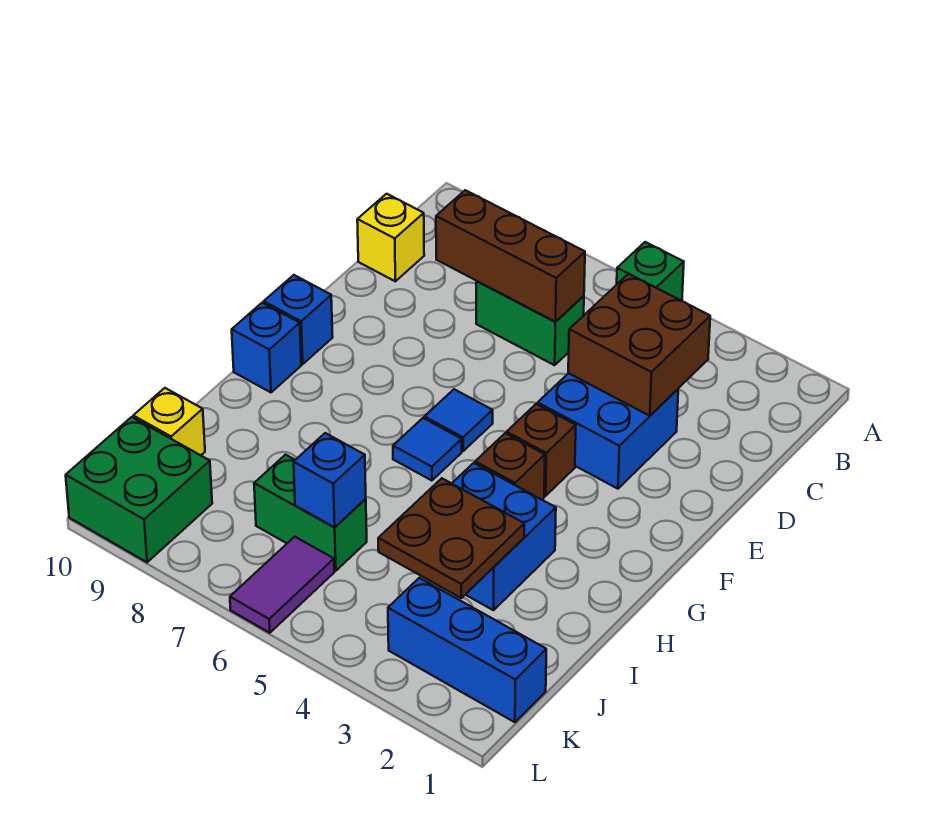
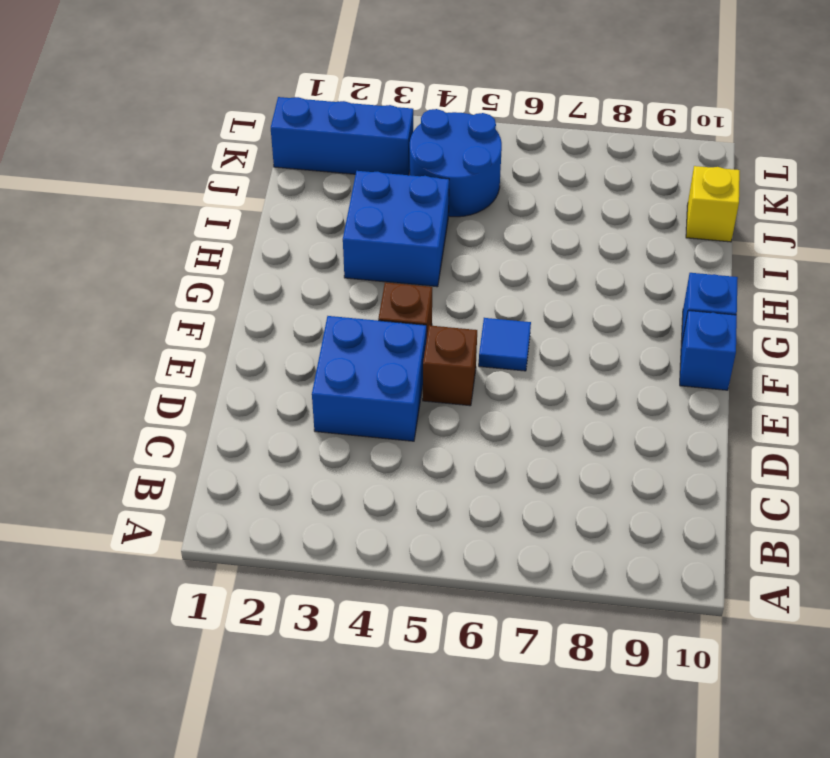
brown brick E5 level 1 -> brown brick G4 level 1
blue round brick J4:K5 level 1 -> none
none -> green brick A5 level 1
none -> green brick C6:C7 level 1
none -> yellow brick C10 level 1

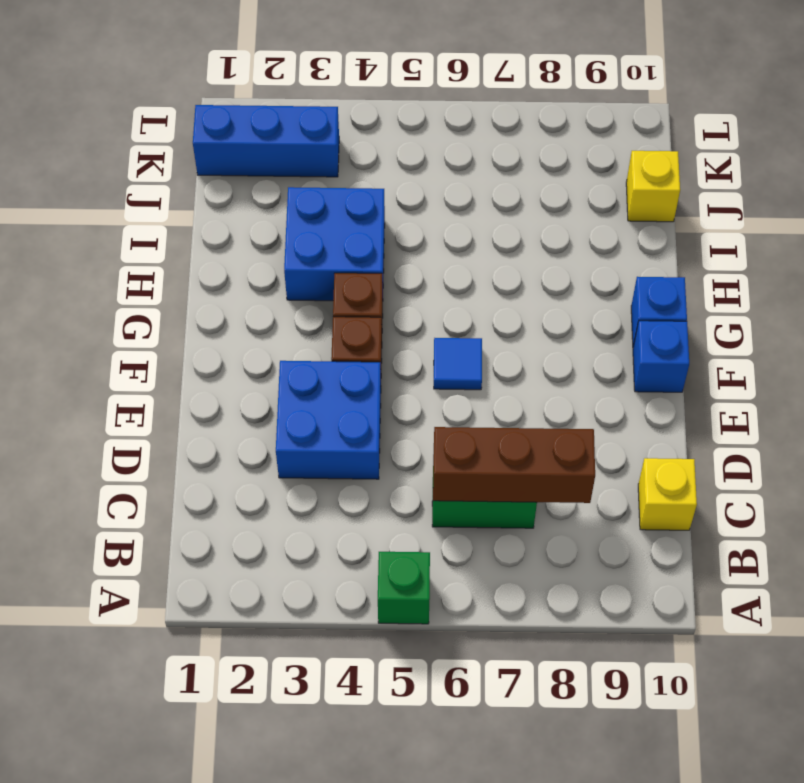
none -> blue tile G6 level 1
none -> green brick J6:J7 level 1
none -> purple tile K6:L6 level 1

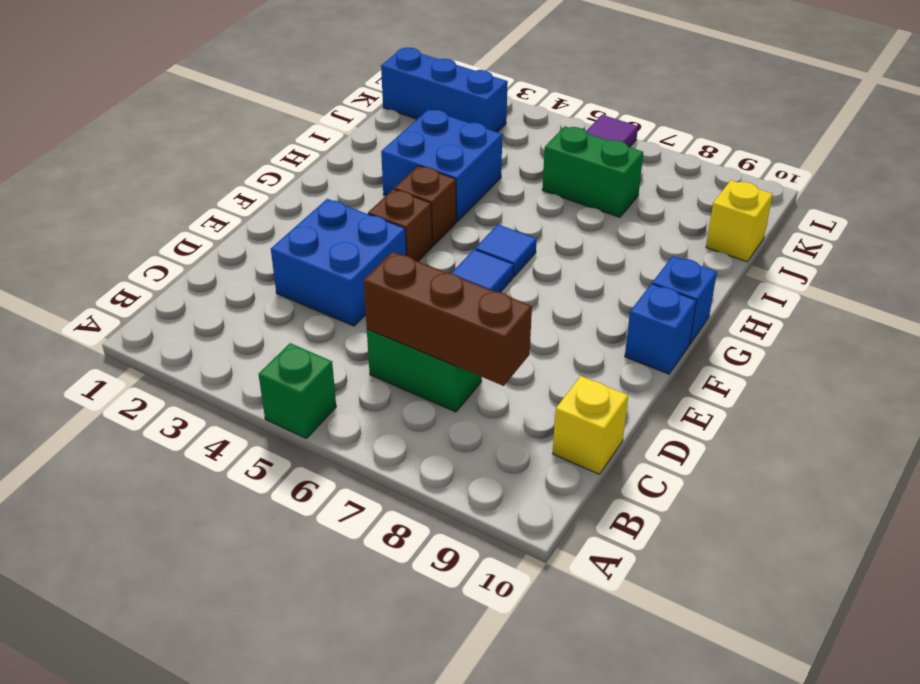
none -> green brick K9:L10 level 1
none -> brown brick C3:D4 level 2
none -> brown plate I3:J4 level 2

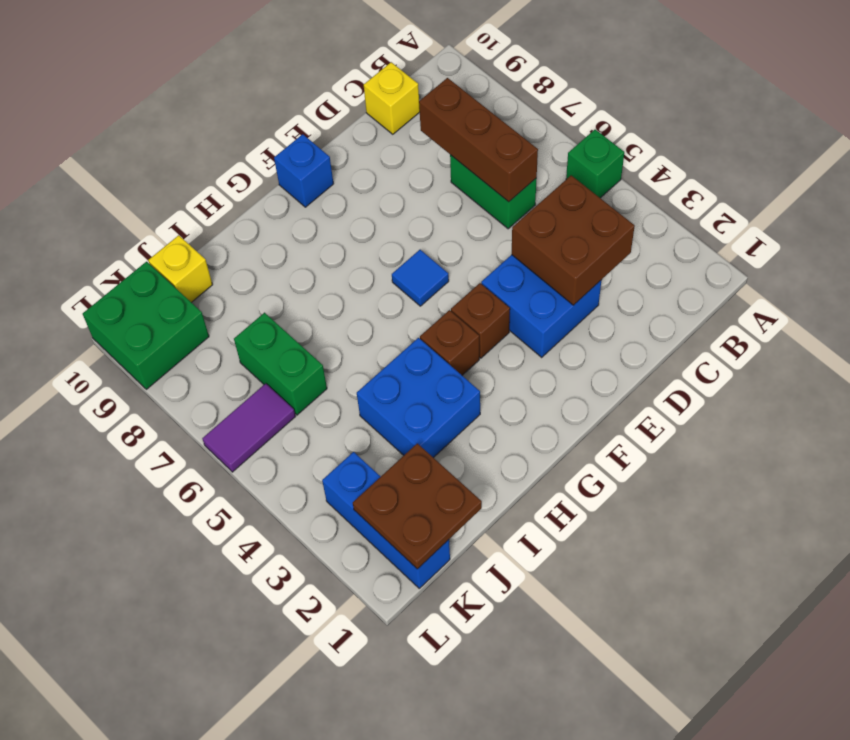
brown plate J1:K2 level 2 -> brown plate I3:J4 level 2
none -> blue tile G6 level 1
none -> blue brick G10 level 1
none -> blue brick J6 level 2

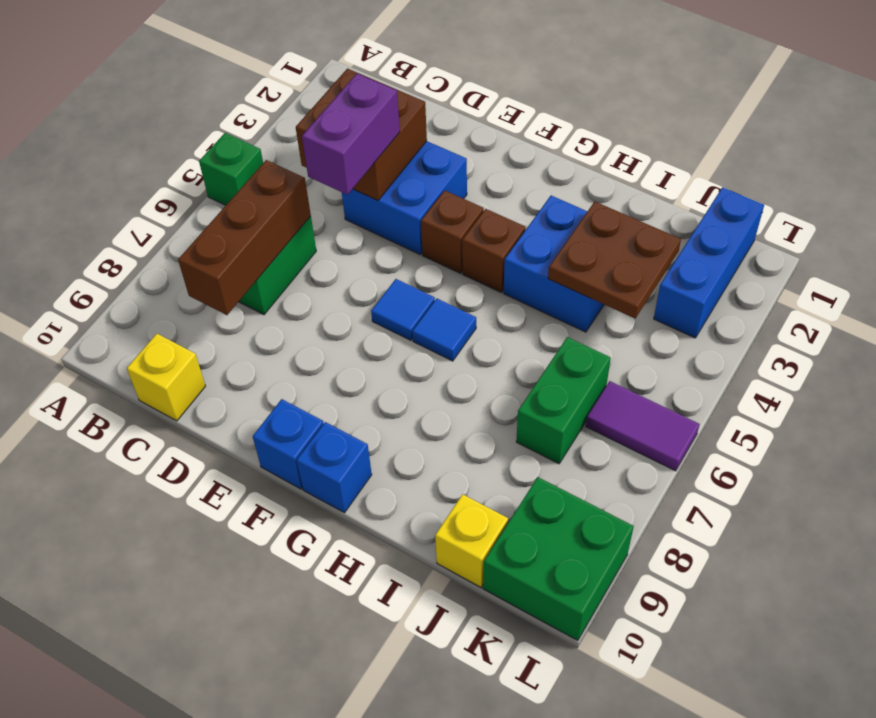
purple brick D4:D5 level 3 -> none
none -> blue brick J6 level 2

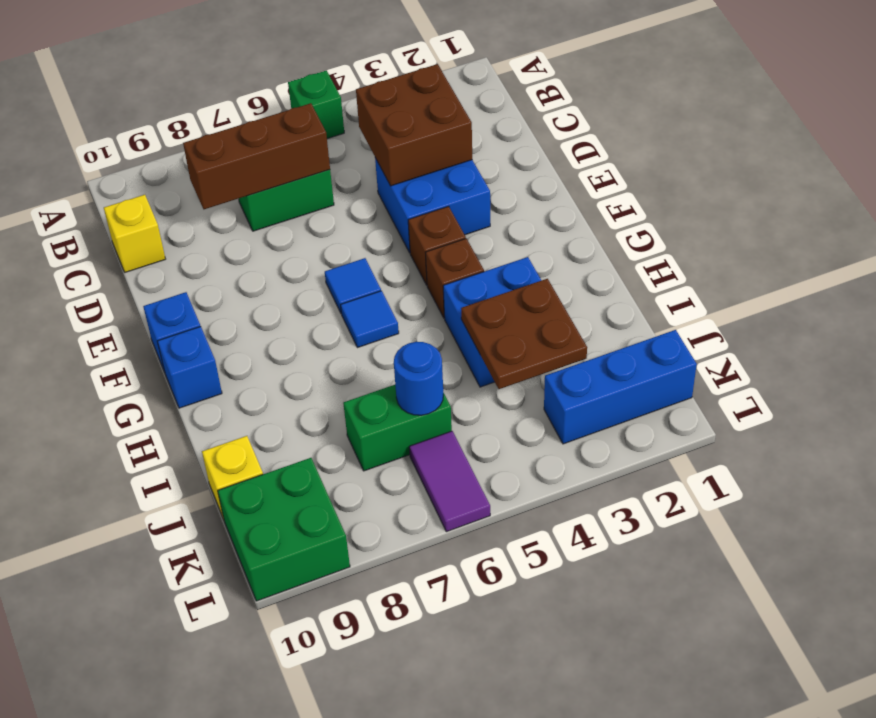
blue round brick J6 level 2 -> blue brick J6 level 2

